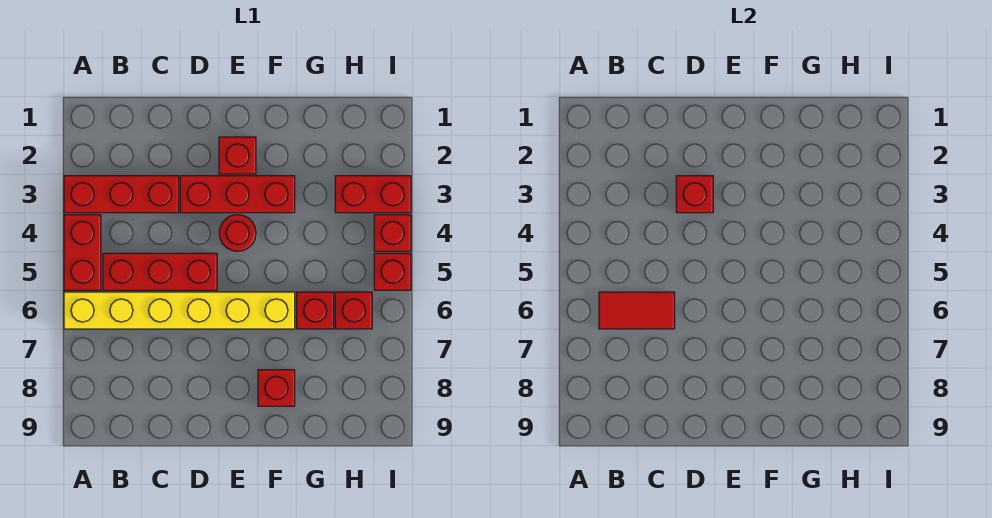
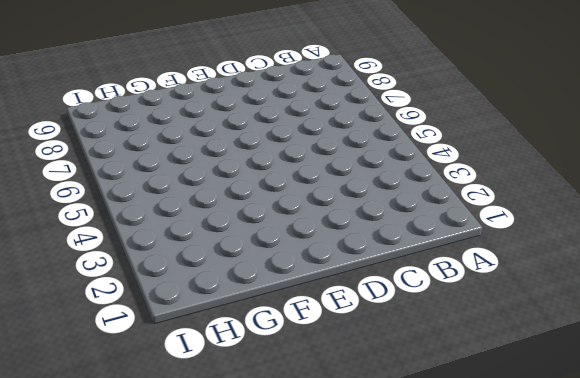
none -> red brick A3:C3 level 1
none -> red brick A4:A5 level 1
none -> yellow brick A6:F6 level 1

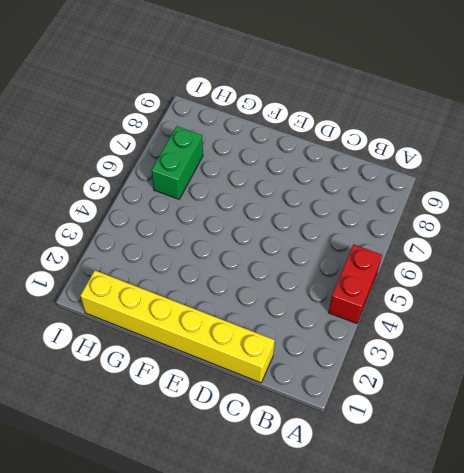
yellow brick C1:H1 level 1 -> yellow brick A6:F6 level 1
green brick H6:H7 level 1 -> red brick H6 level 1
none -> red brick A3:C3 level 1
none -> red brick B5:D5 level 1
none -> red brick D3:F3 level 1

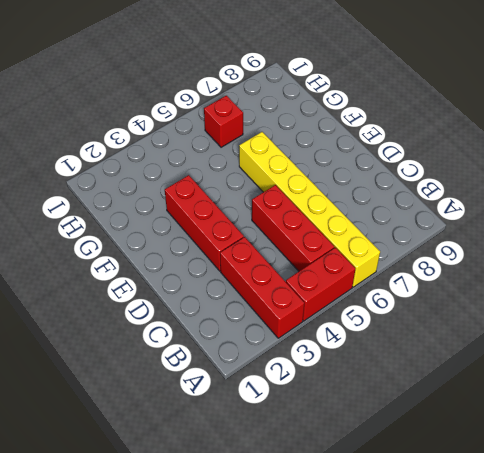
none -> red brick E2 level 1
none -> red round brick E4 level 1
none -> red brick F8 level 1

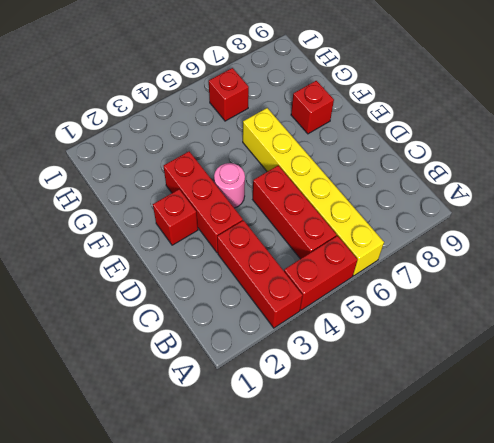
pink round brick E4 level 1 -> red round brick E4 level 1
none -> red brick G6 level 1
none -> red brick H3:I3 level 1
none -> red brick I4 level 1

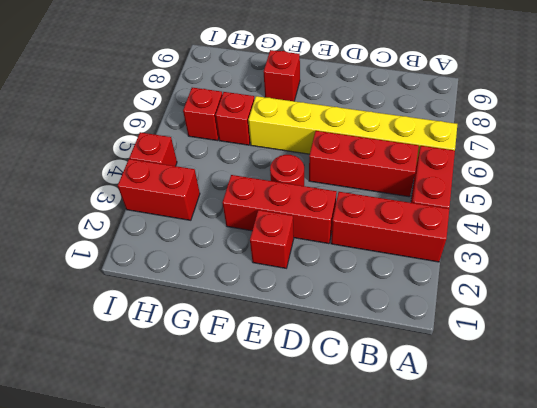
none -> red brick I5 level 1
none -> red tile B6:C6 level 2
none -> red brick D3 level 2

